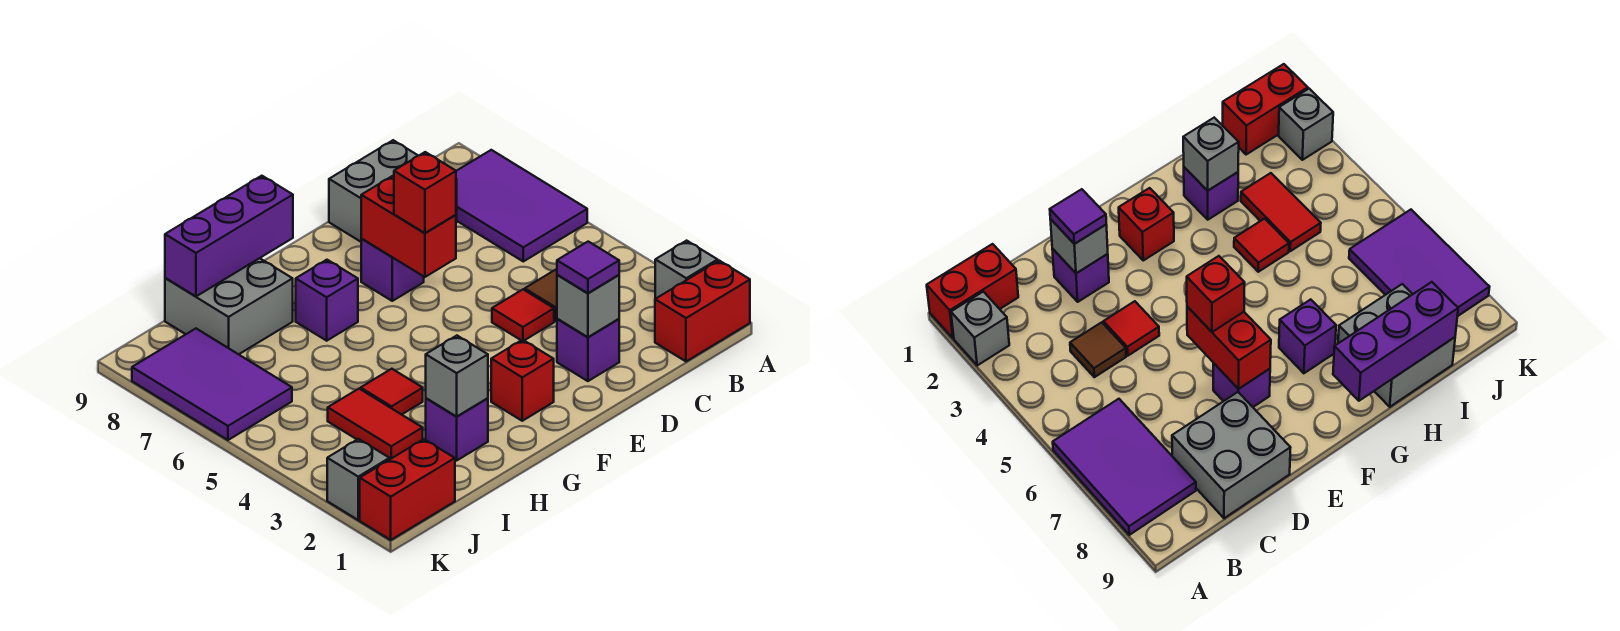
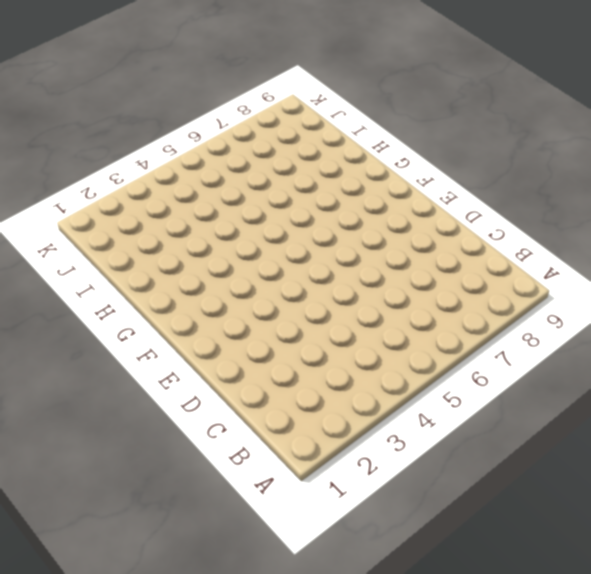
none -> red brick A1:B1 level 1
none -> grey brick A2 level 1
none -> purple tile A6:B8 level 1

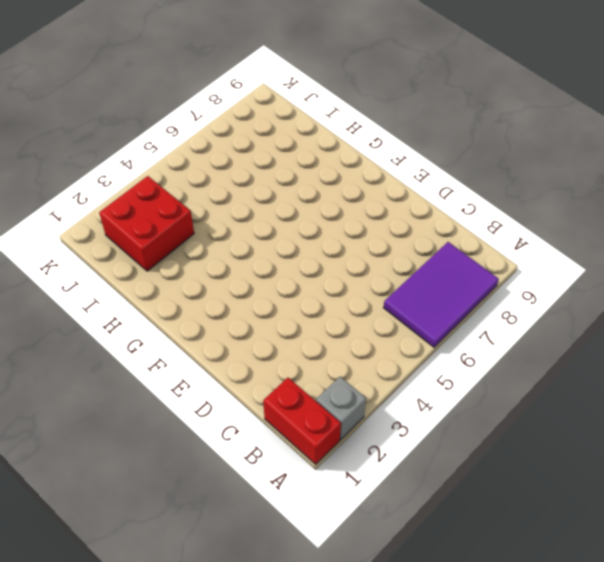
red brick I2:J3 level 1 -> red tile I3:I4 level 1
none -> brown tile C4 level 1
none -> grey brick C8:D9 level 1
none -> purple brick D2 level 1

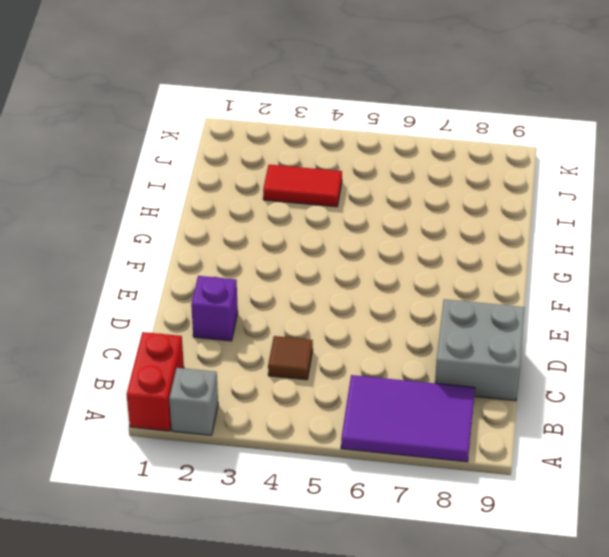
none -> red tile D4 level 1
none -> purple brick E7 level 1
none -> red brick F2 level 1

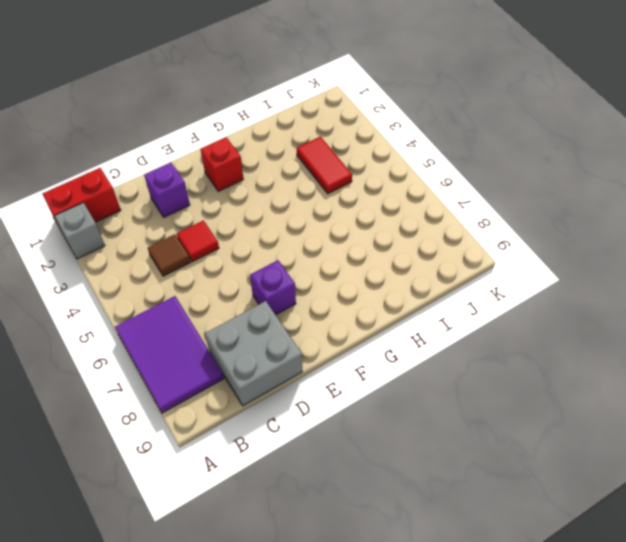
none -> purple brick G7 level 1
none -> purple brick H2 level 1
none -> red tile H4 level 1

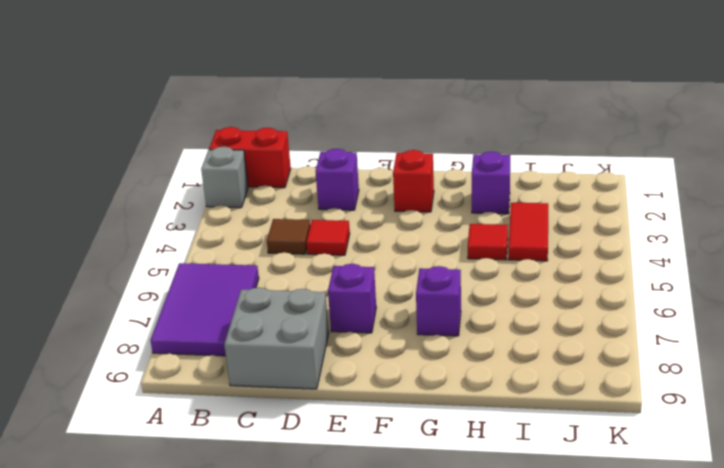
none -> grey brick H8:I9 level 1
none -> red brick J1:K1 level 1
none -> purple tile J6:K8 level 1

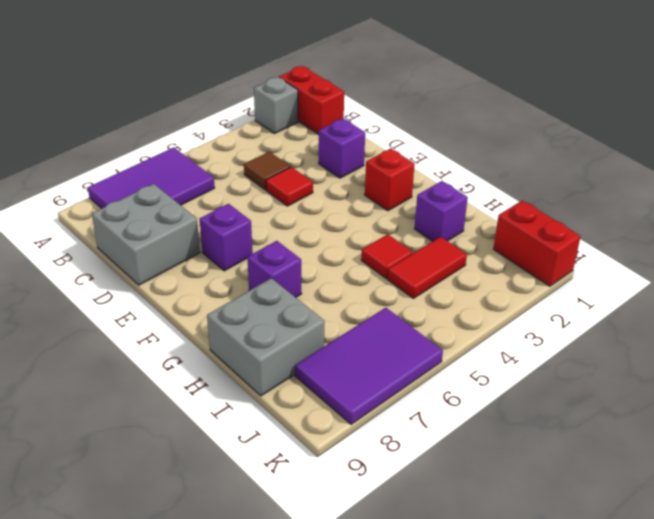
none -> grey brick K2 level 1
none -> grey brick D2 level 2
none -> red brick E6:E7 level 2

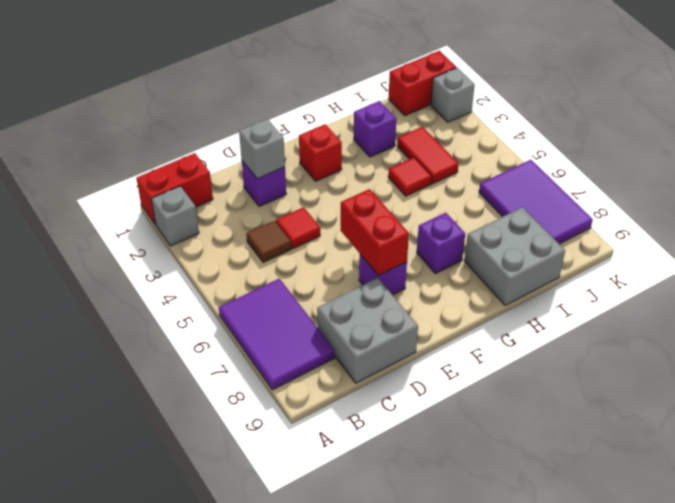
none -> purple brick G9:I9 level 2
none -> grey brick H2 level 2
none -> purple tile D2 level 3

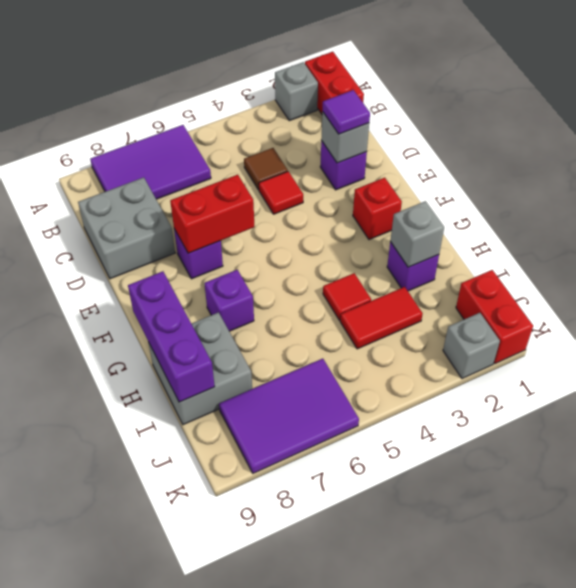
none -> red brick E6 level 3

